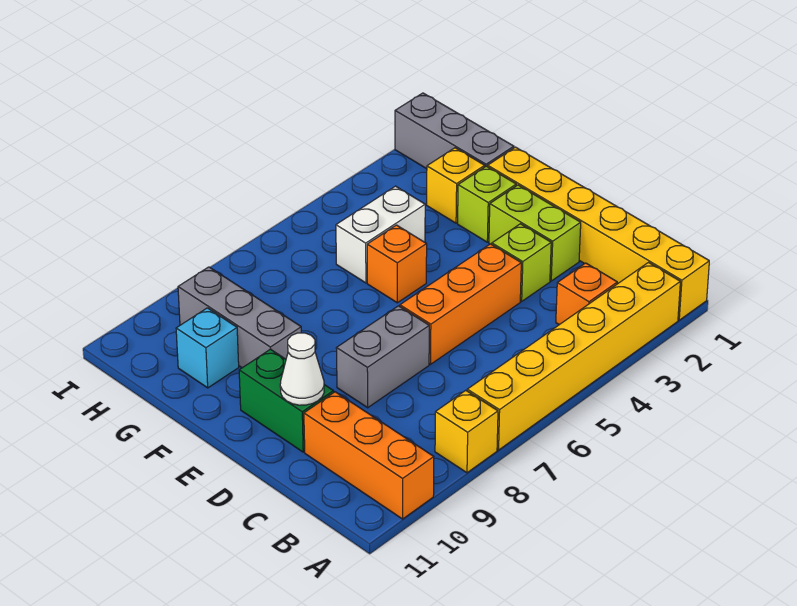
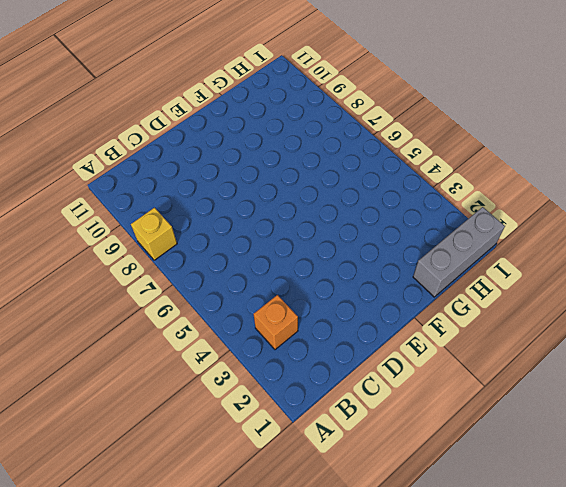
none -> yellow brick A1:F1 level 1
none -> yellow brick A2:A7 level 1
none -> orange brick A10:C10 level 1

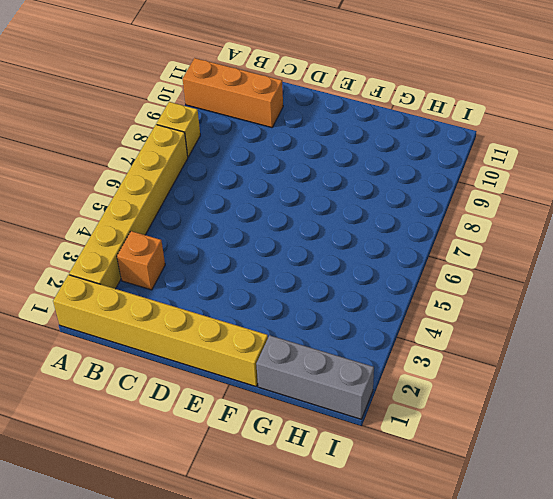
none -> lime brick D2:E2 level 1
none -> lime brick D3 level 1
none -> orange brick D4:D6 level 1

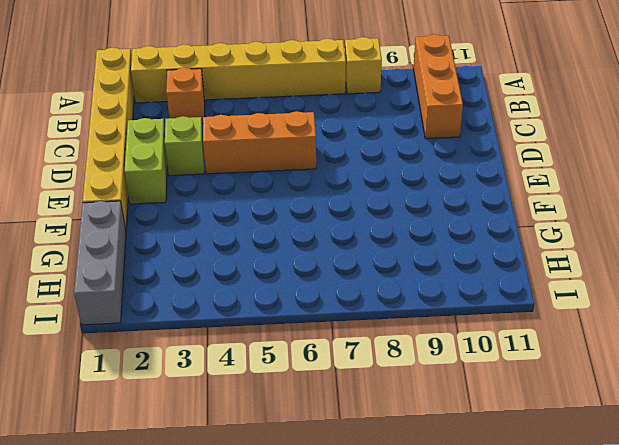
none -> grey brick D7:D8 level 1
none -> green brick D10:E10 level 1
none -> lime brick F2 level 1

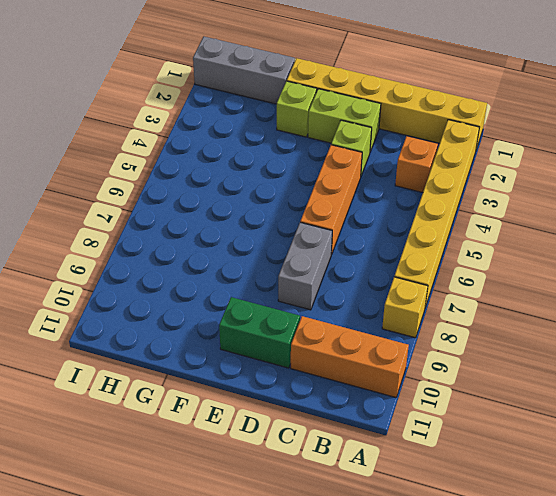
none -> orange brick F5 level 1
none -> grey brick F9:H9 level 1
none -> yellow brick G2 level 1

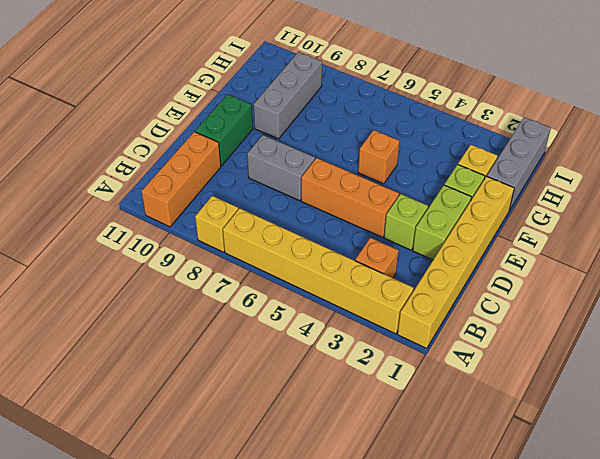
none -> white brick G4:G5 level 1
none -> cyan brick G10 level 1
none -> white cone D10 level 2

